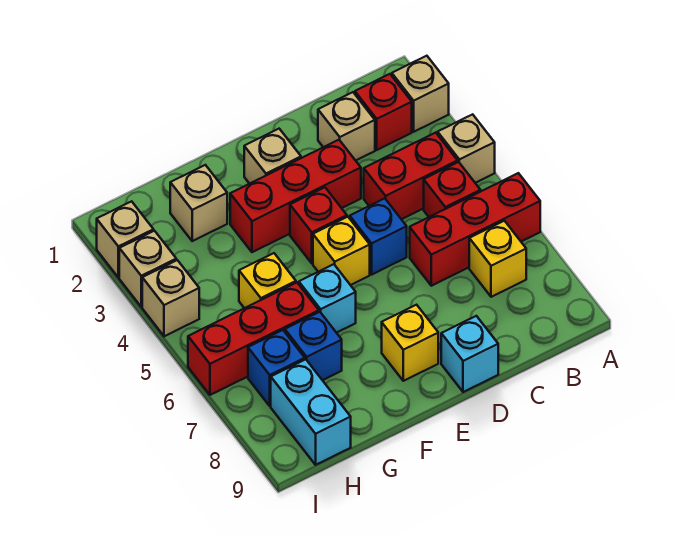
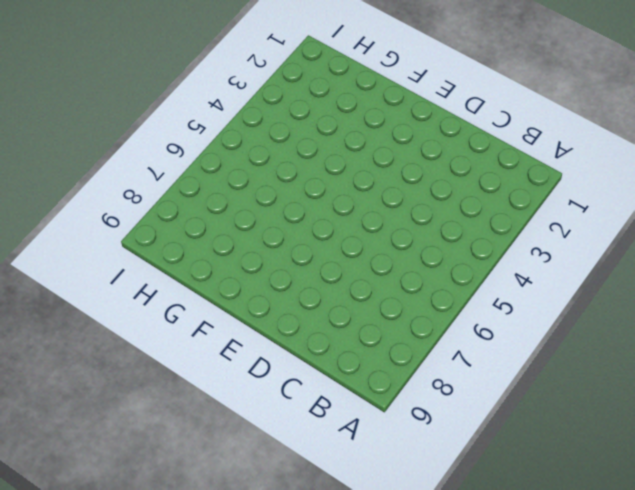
none -> tan brick A2 level 1
none -> tan brick A4 level 1
none -> red brick A6:C6 level 1

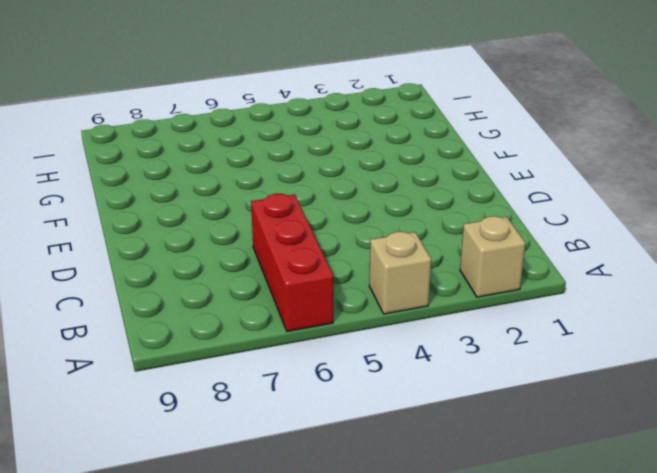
none -> red brick B2 level 1
none -> red brick B4:C4 level 1
none -> red brick B5 level 1

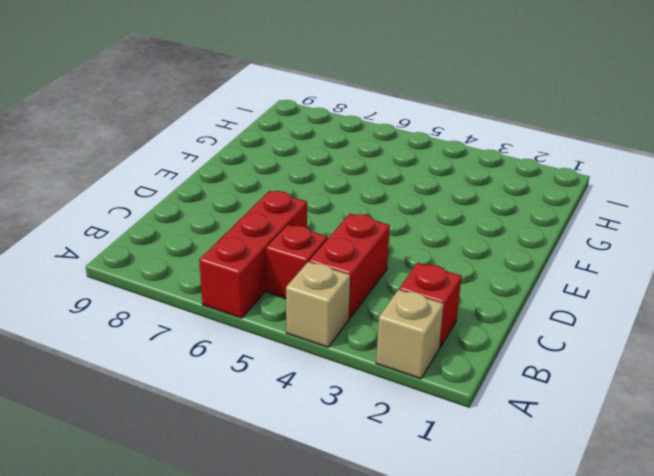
none -> yellow brick B7 level 1
none -> tan brick C2 level 1
none -> red brick D3:F3 level 1

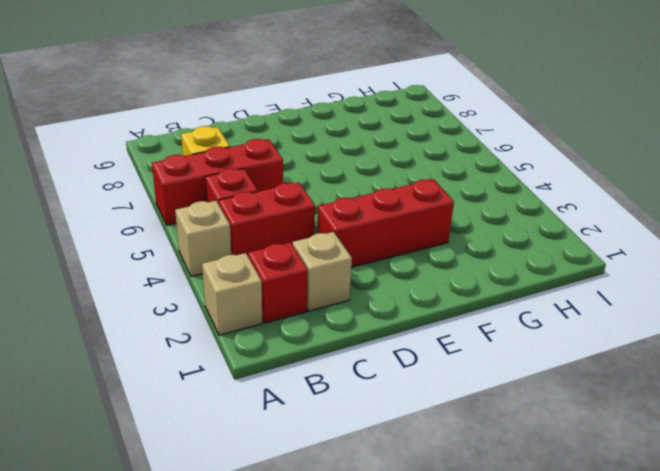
none -> blue brick D5 level 1
none -> cyan brick D9 level 1
none -> tan brick E2 level 1

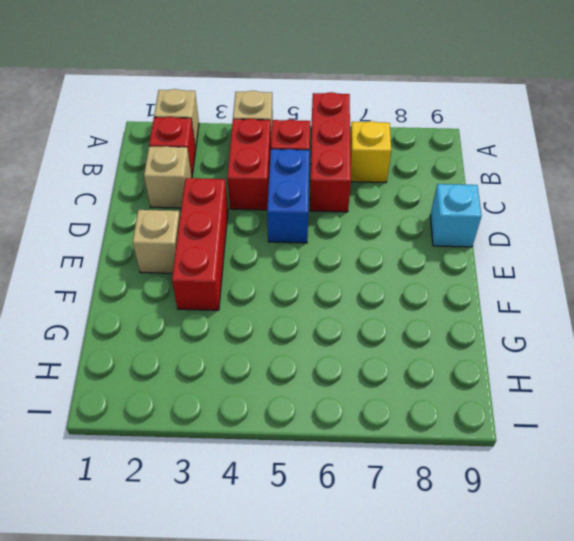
blue brick C5:D5 level 1 -> blue brick D5 level 1
none -> red brick E4 level 1
none -> yellow brick E5 level 1
none -> yellow brick E8 level 1

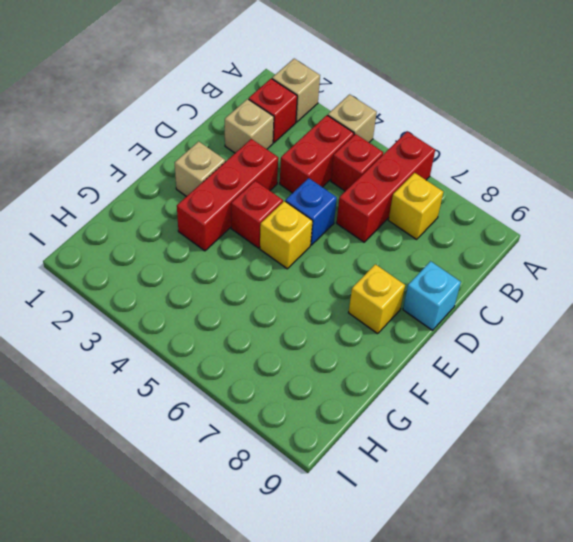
none -> cyan brick F6 level 1
none -> tan brick G2 level 1
none -> yellow brick G5 level 1

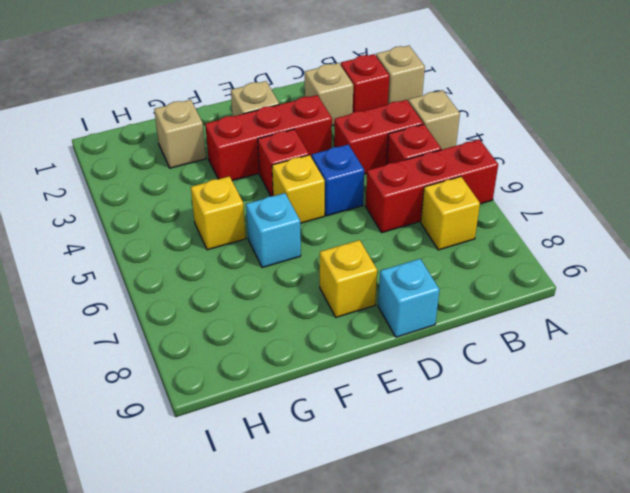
none -> red brick G6:I6 level 1
none -> blue brick G7 level 1
none -> blue brick H7 level 1

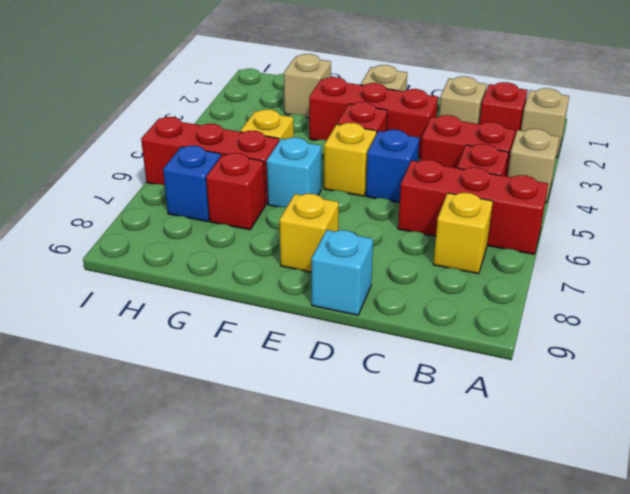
red brick G7 level 1 -> blue brick G7 level 1
none -> cyan brick H8:H9 level 1
none -> tan brick I2 level 1
none -> tan brick I3 level 1

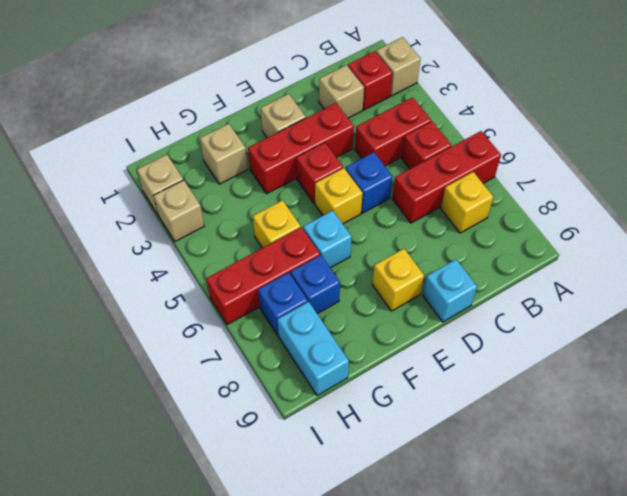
none -> tan brick A4 level 1
none -> tan brick I4 level 1

